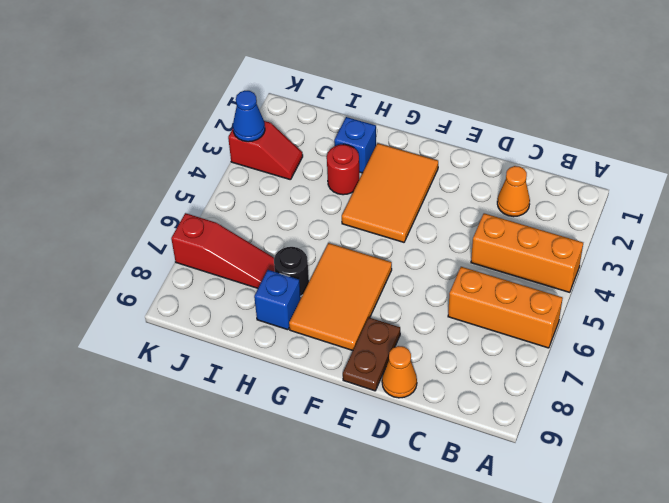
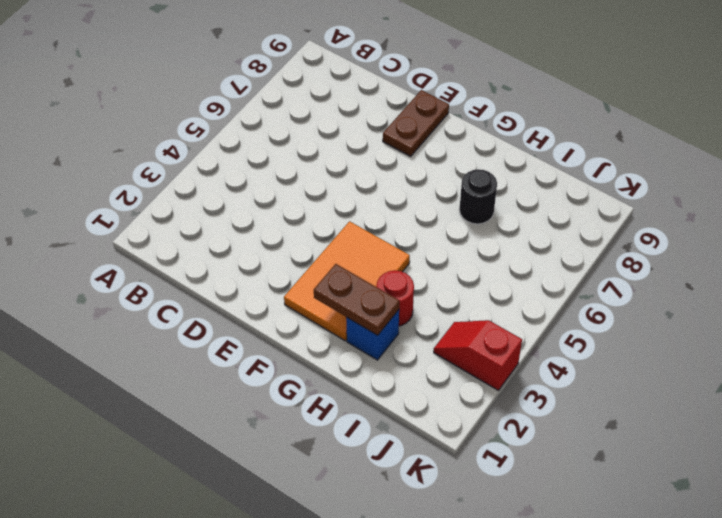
brown plate G2:H2 level 2 -> none
none -> orange brick A4:C4 level 1
none -> orange brick A6:C6 level 1
none -> orange cone C2 level 1

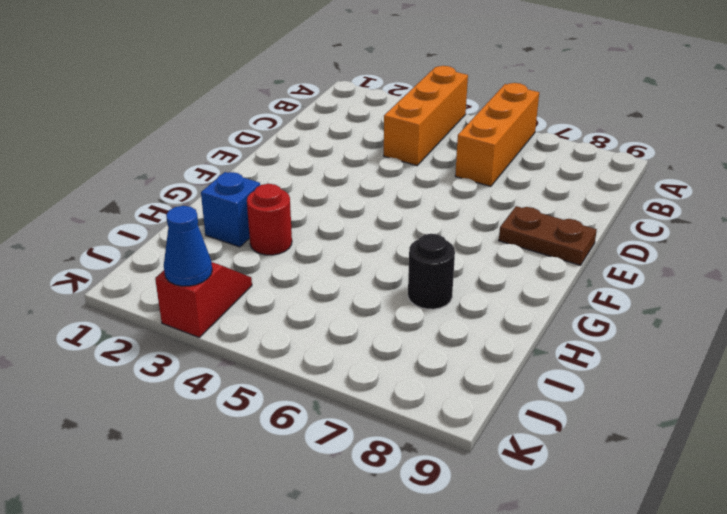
none -> orange cone C2 level 1
none -> orange cone D9 level 1
none -> orange tile F2:G4 level 1

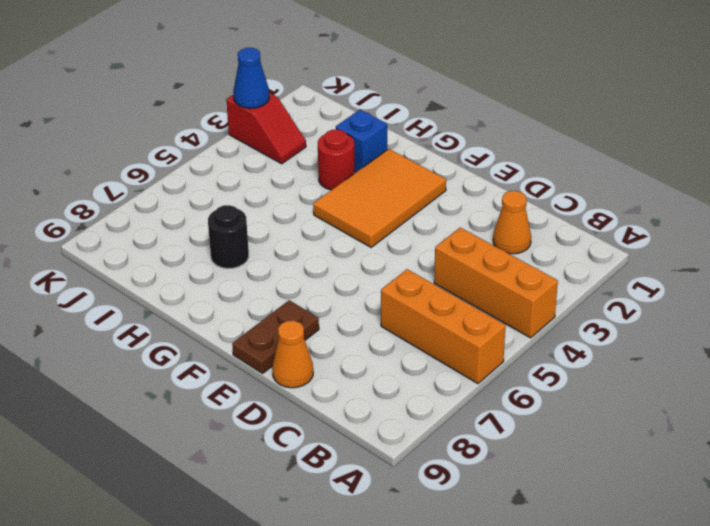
none -> orange tile F6:G8 level 1
none -> blue brick H8 level 1
none -> red slope I7:K7 level 1 top K

